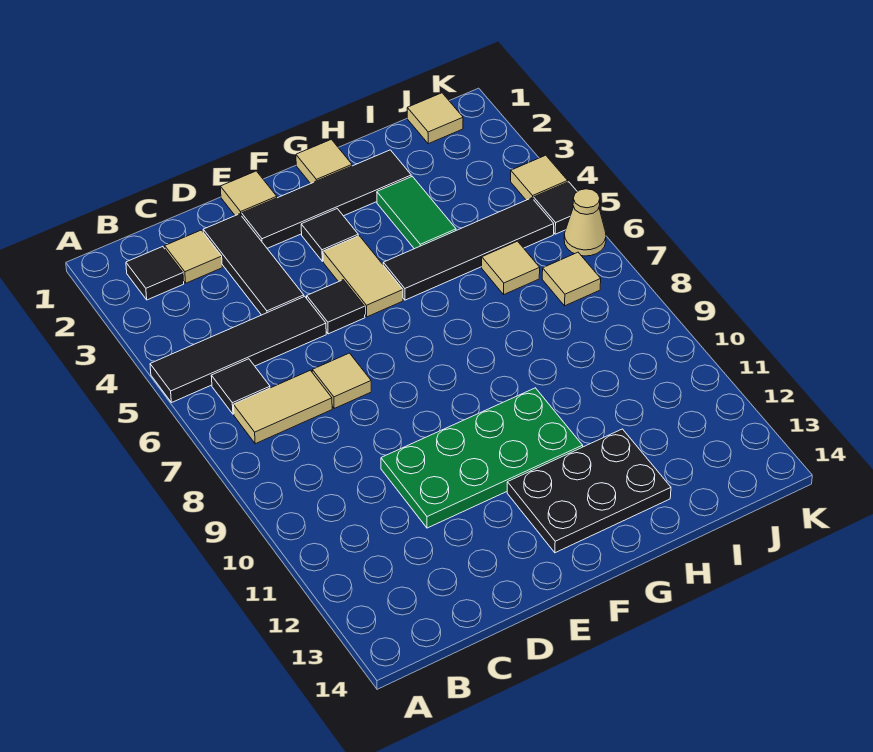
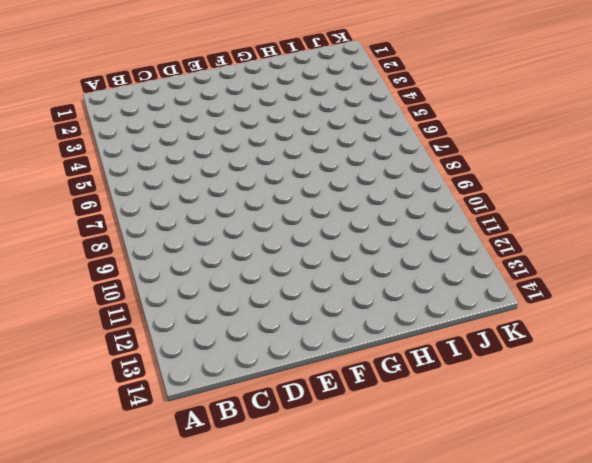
none -> black tile A5:D5 level 1
none -> black tile B2 level 1
none -> black tile B6 level 1

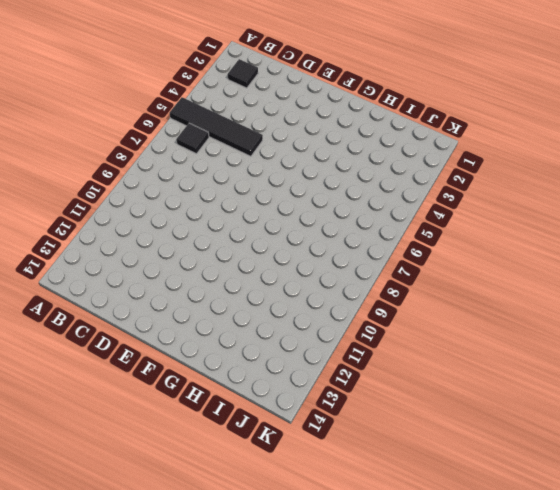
none -> tan tile B7:C7 level 1
none -> tan tile C2 level 1
none -> black tile D2:D4 level 1

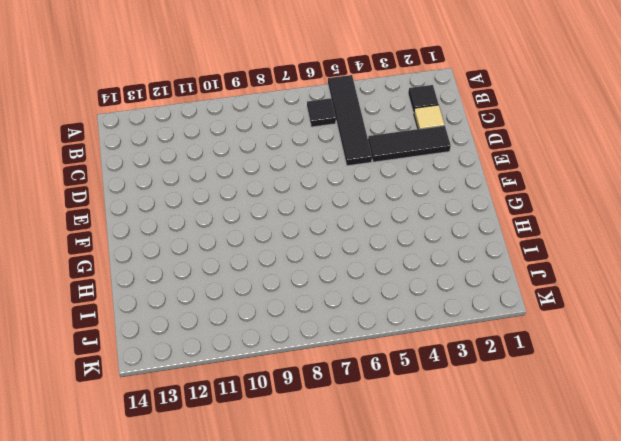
none -> tan tile B7:C7 level 1
none -> tan tile D7 level 1
none -> green plate D10:G11 level 1

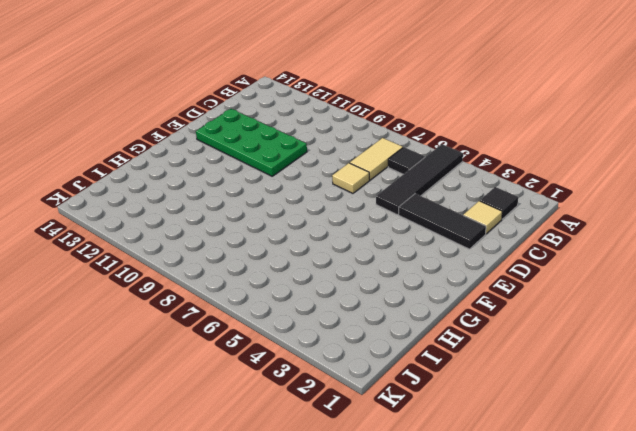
green plate D10:E13 level 1 -> green plate D10:G11 level 1
none -> tan tile E1 level 1
none -> black tile E2:H2 level 1
none -> black tile E5 level 1

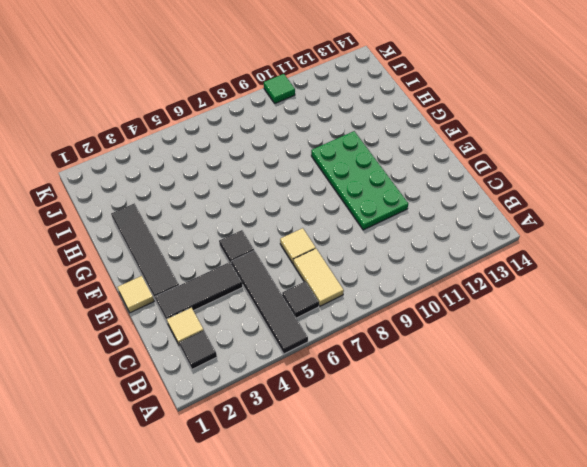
green tile K10 level 1 -> none
none -> black tile F3 level 1
none -> tan tile F4:F5 level 1
none -> black plate F12:H13 level 1

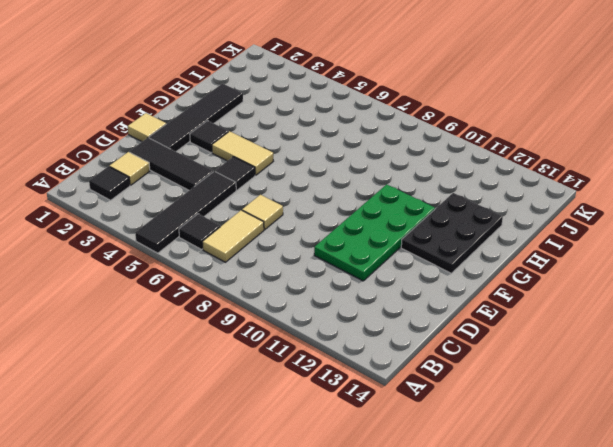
none -> tan tile G1 level 1
none -> black tile G5:J5 level 1
none -> green tile H3:H4 level 1

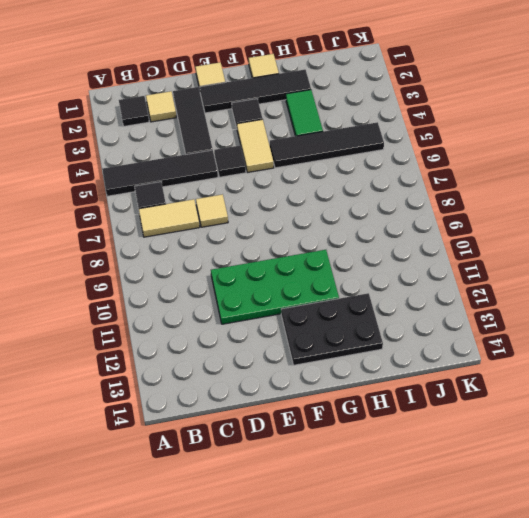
none -> tan tile I6 level 1
none -> tan tile J1 level 1
none -> tan tile J7 level 1

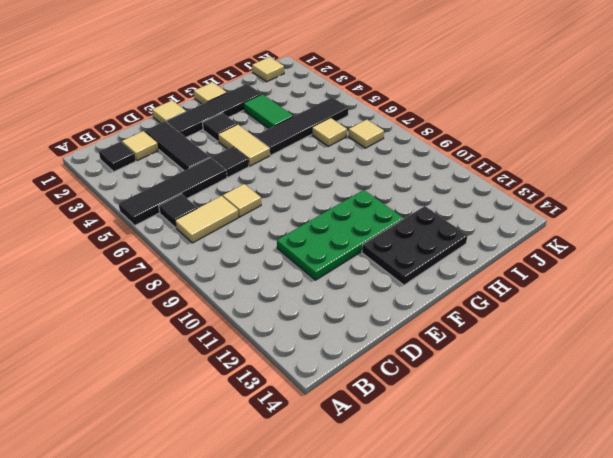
none -> tan tile K4 level 1
none -> black tile K5 level 1
none -> tan cone K6 level 1

